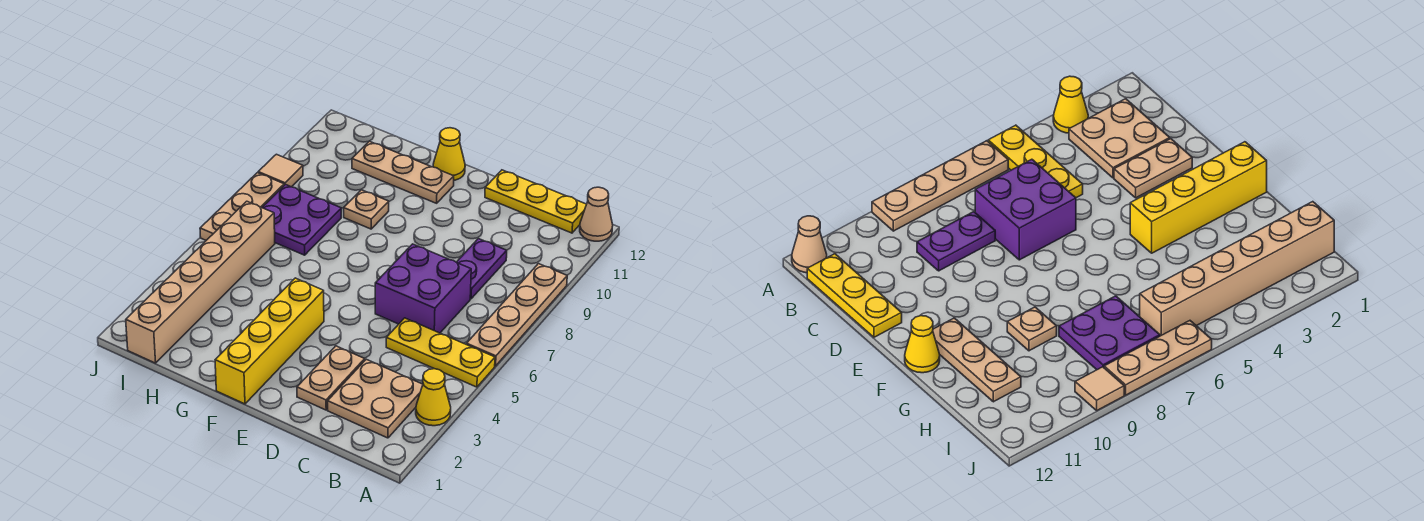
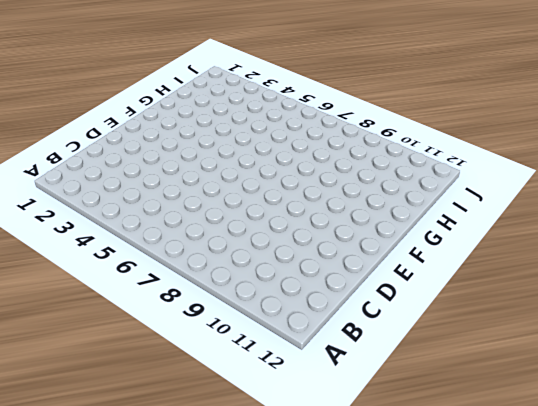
none -> yellow cone A3 level 1
none -> yellow plate A5:C5 level 1
none -> tan plate A6:A9 level 1

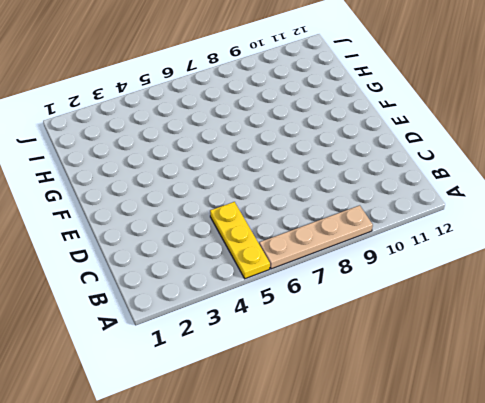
none -> yellow cone A3 level 1
none -> tan cone A12 level 1
none -> tan plate B2:C3 level 1

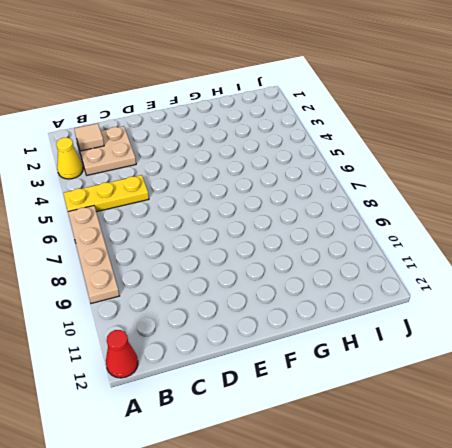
red cone A12 level 1 -> tan cone A12 level 1
tan tile B2 level 2 -> tan tile J9 level 1
none -> yellow plate B12:D12 level 1
none -> purple brick C6:D7 level 1
none -> purple plate C8:C9 level 1

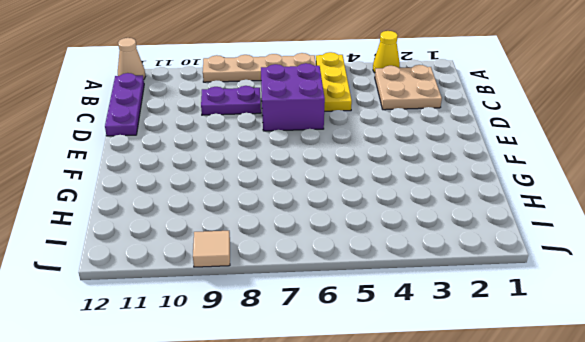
purple plate B12:D12 level 1 -> yellow plate B12:D12 level 1
none -> tan plate D2:D3 level 1
none -> yellow brick F1:F4 level 1
none -> tan plate F11:H11 level 1

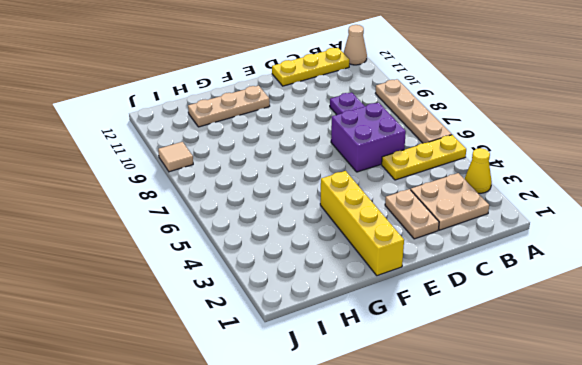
none -> yellow cone F12 level 1
none -> tan plate G9 level 1
none -> purple plate H7:I8 level 1

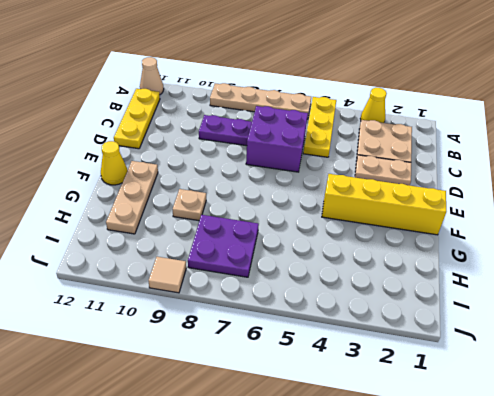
none -> tan brick I1:I6 level 1
none -> tan plate J6:J8 level 1

